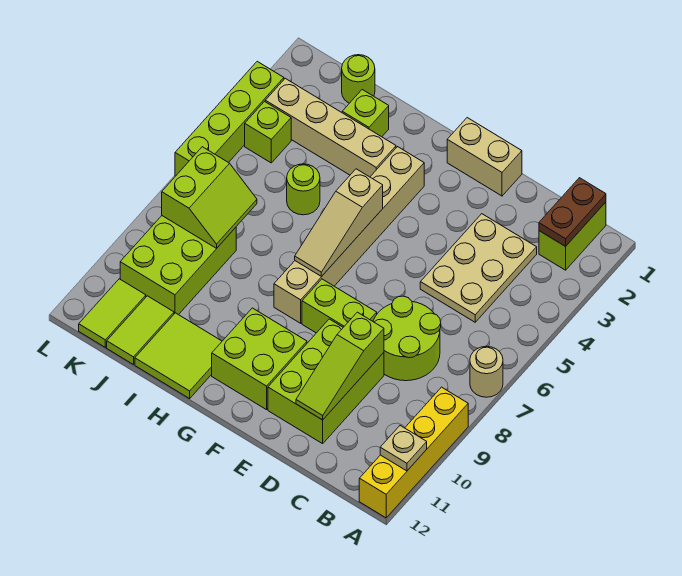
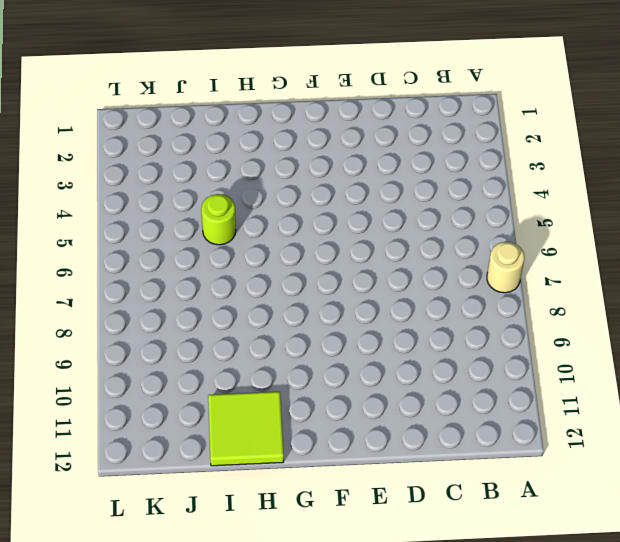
none -> yellow brick A9:A12 level 1
none -> lime brick B1:B2 level 1
none -> tan plate C3:D5 level 1

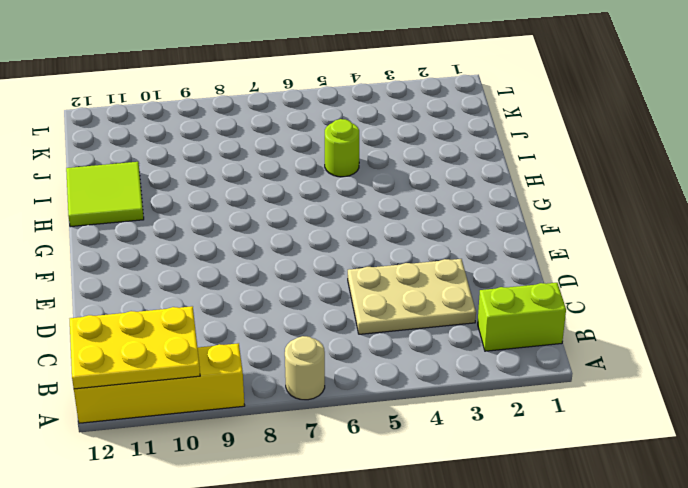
yellow plate A10:B12 level 2 -> tan plate A11 level 2
none -> lime round brick C7:D8 level 1
none -> lime brick D9:E11 level 1
none -> tan brick E1:F1 level 1

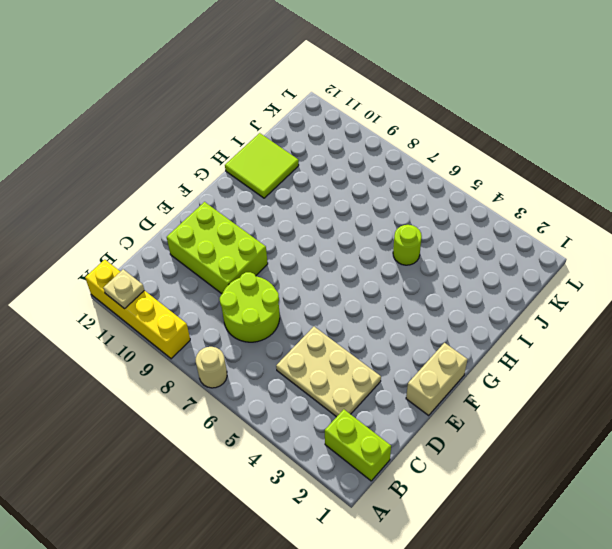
none -> lime brick E8:F8 level 1
none -> lime brick F10:G11 level 1
none -> tan brick G3:G8 level 1

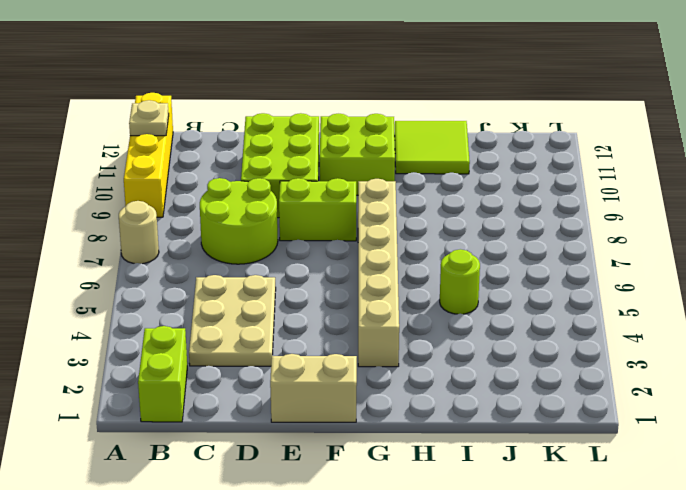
none -> tan brick H3:K3 level 1
none -> lime brick I2 level 1
none -> lime round brick J1 level 1

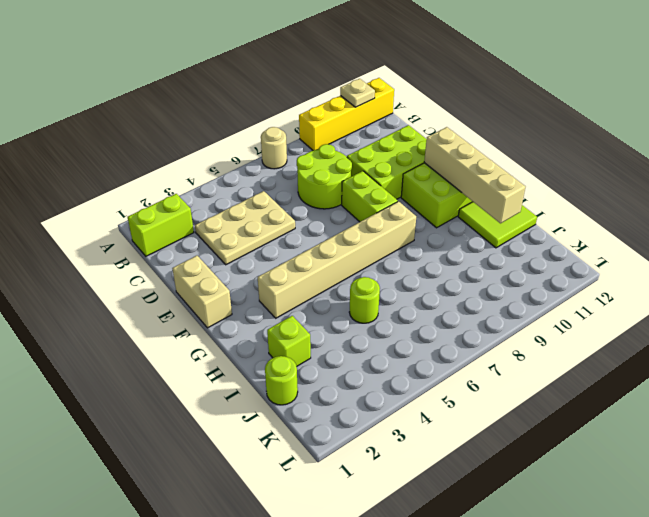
tan brick F11:I11 level 2 -> tan brick H3:K3 level 1
none -> lime brick J8:K10 level 1
none -> lime tile J11:J12 level 1
none -> lime brick K4 level 1

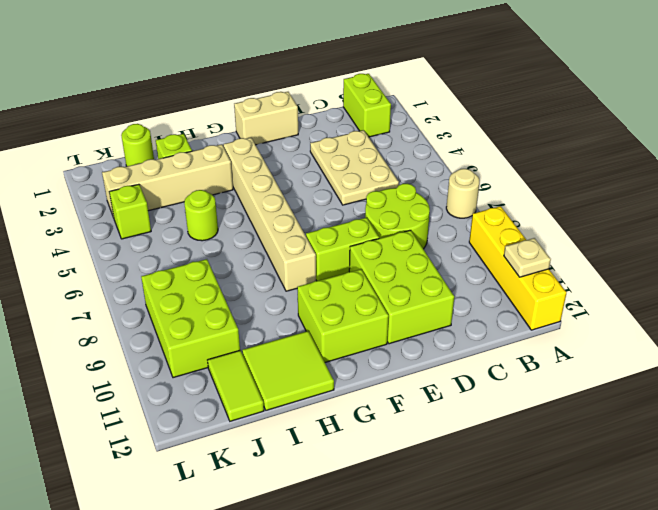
none -> lime tile K11:K12 level 1
none -> lime brick L3:L6 level 1
none -> brown plate B1:B2 level 2

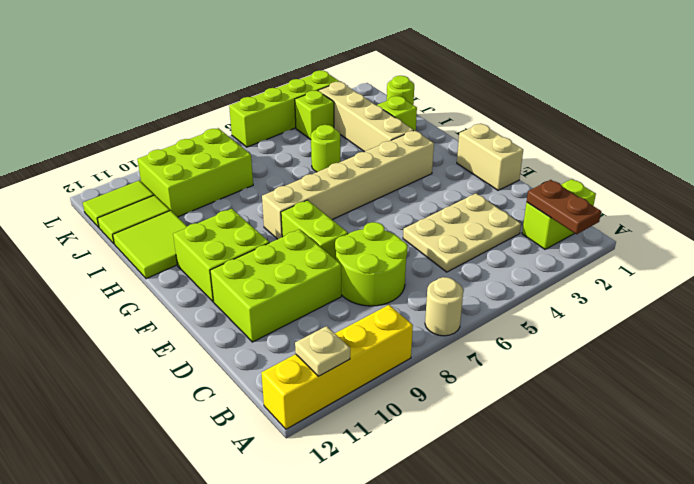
brown plate A2:B2 level 2 -> brown plate B1:B2 level 2
none -> lime slope D9:D11 level 2 top 9
none -> tan slope G5:G7 level 2 top 5
none -> lime slope J7:K8 level 2 top K

